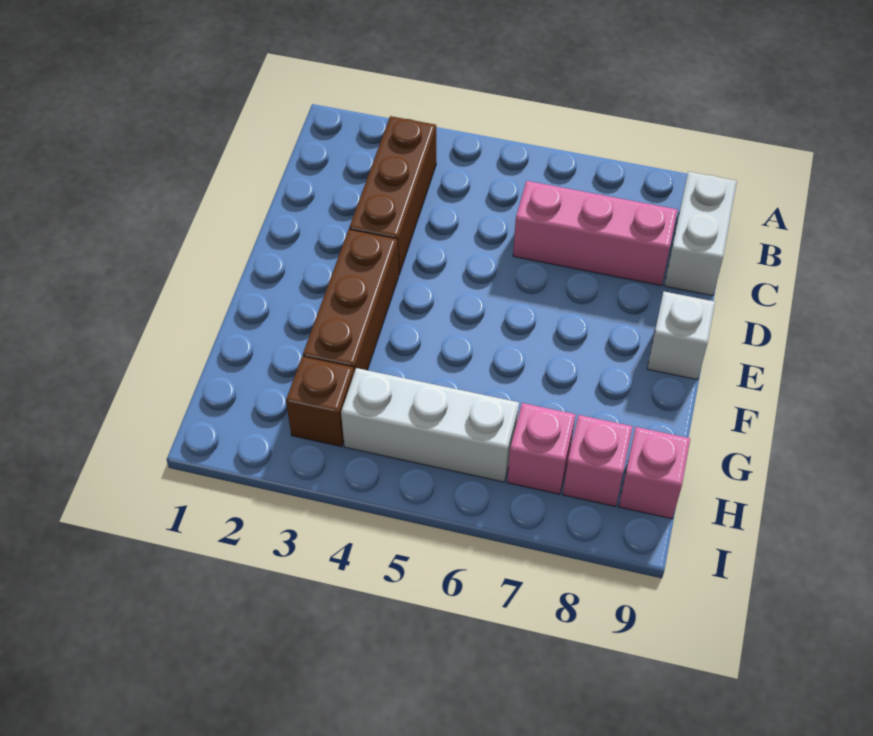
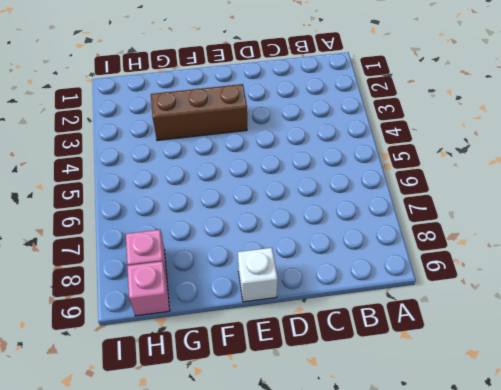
none -> brown brick B3:D3 level 1
none -> white brick B9:C9 level 1

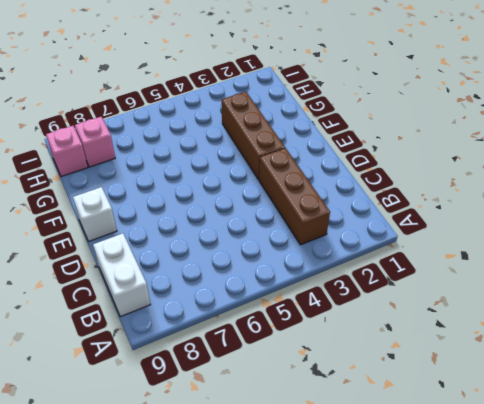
none -> pink brick C6:C8 level 1
none -> brown brick H3 level 1

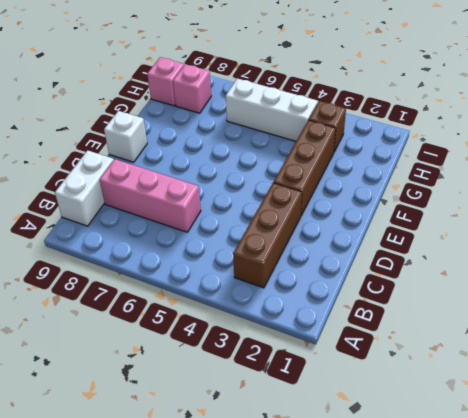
none -> pink brick H7 level 1

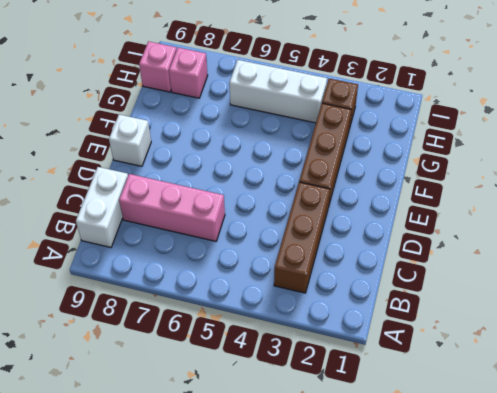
none -> pink brick H7 level 1

